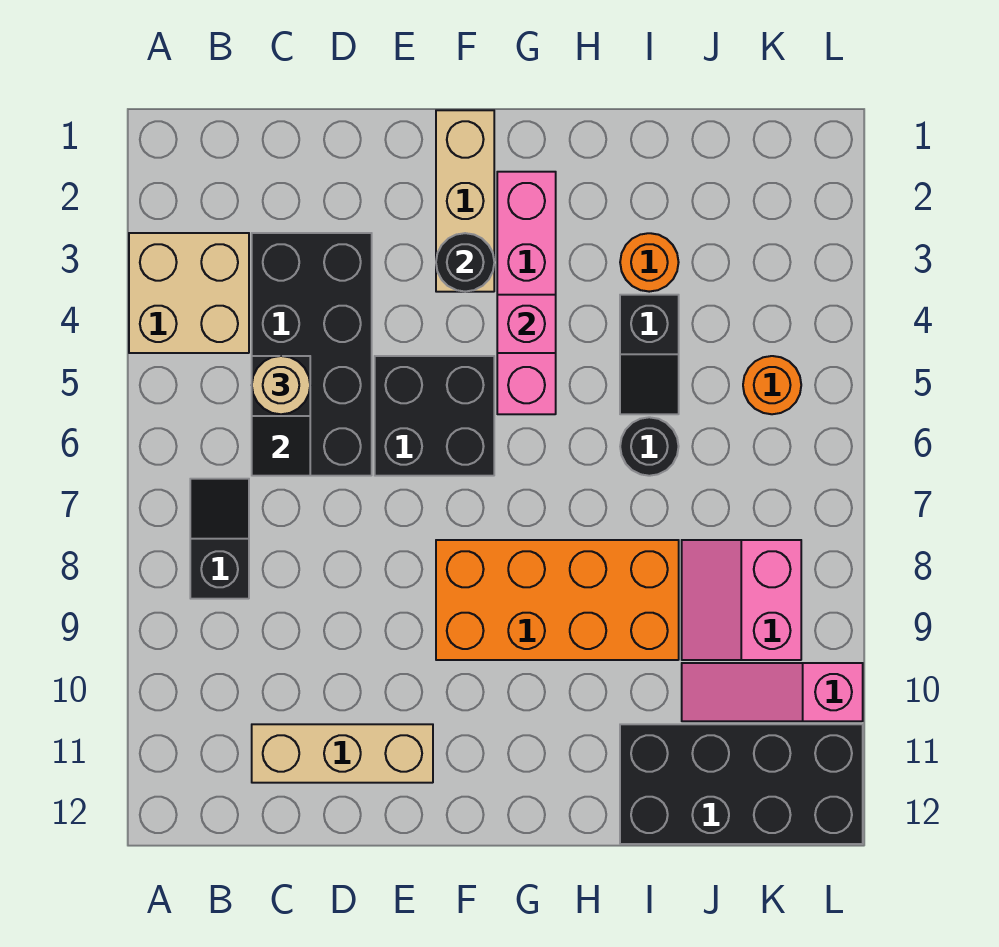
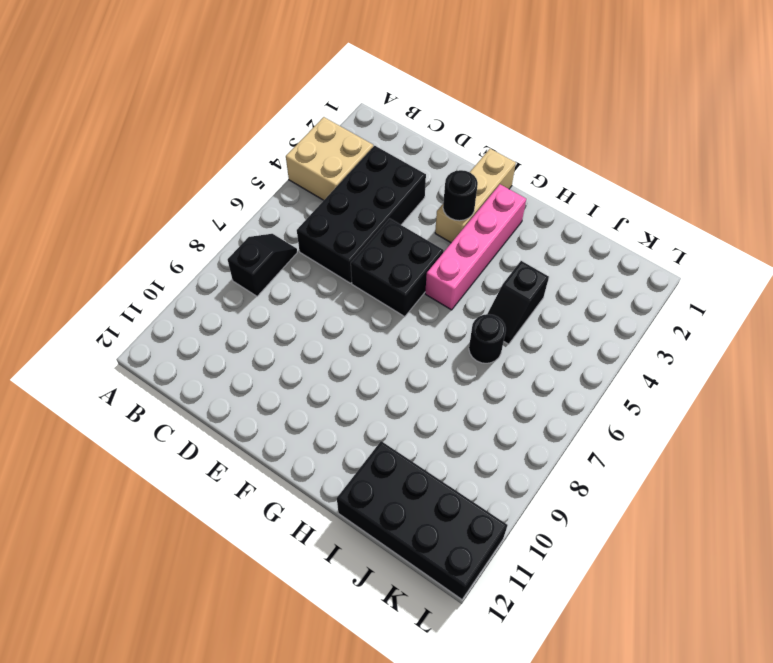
none -> tan brick C11:E11 level 1
none -> orange brick F8:I9 level 1
none -> orange round brick I3 level 1

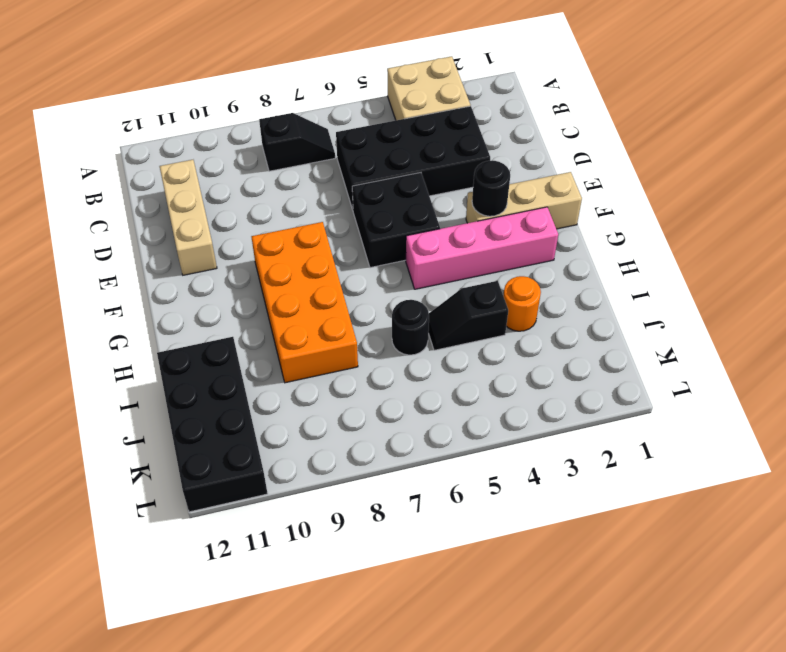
none -> pink slope J8:K9 level 1 top K
none -> pink slope J10:L10 level 1 top L
none -> orange round brick K5 level 1

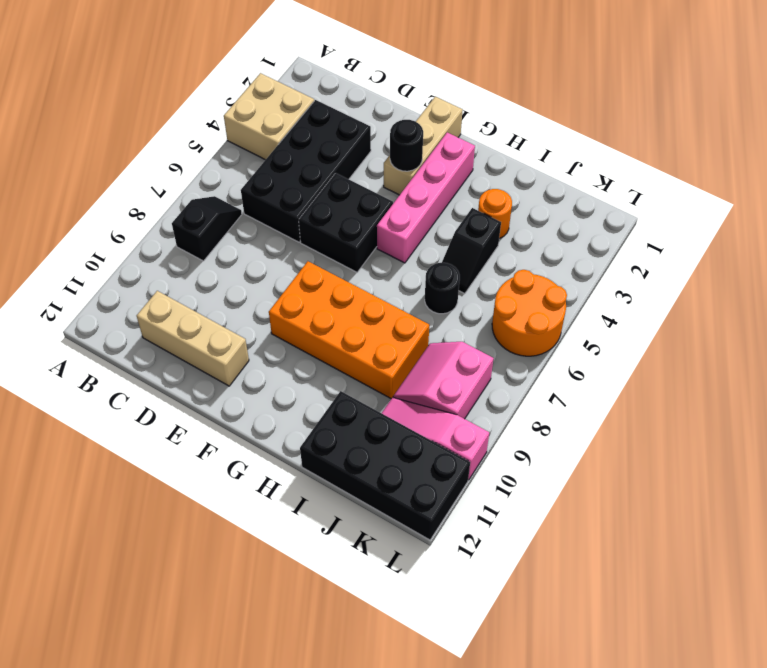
orange round brick K5:L6 level 1 -> orange round brick K5 level 1
none -> black slope C5:C6 level 2 top 5
none -> pink brick G4 level 2
none -> tan round brick C5 level 3

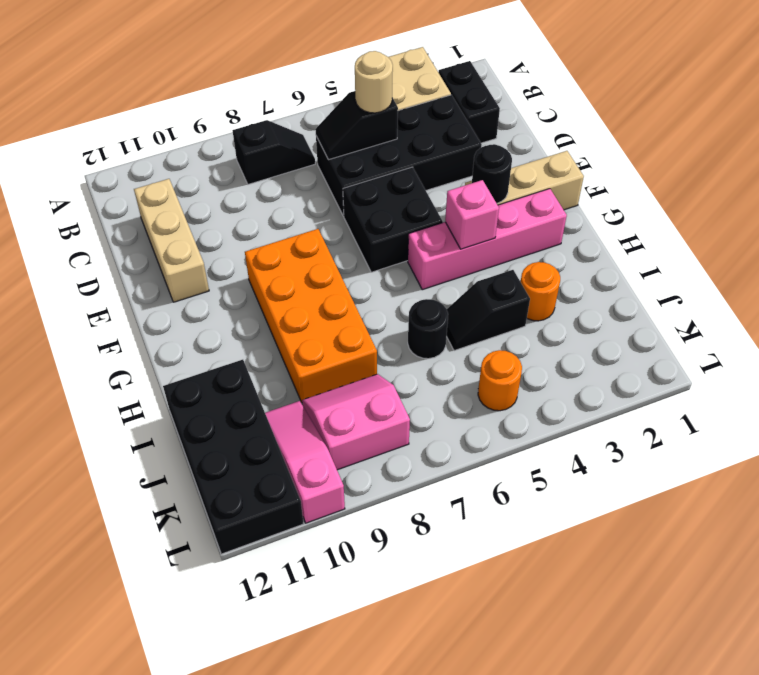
black brick B2:C2 level 1 -> none

